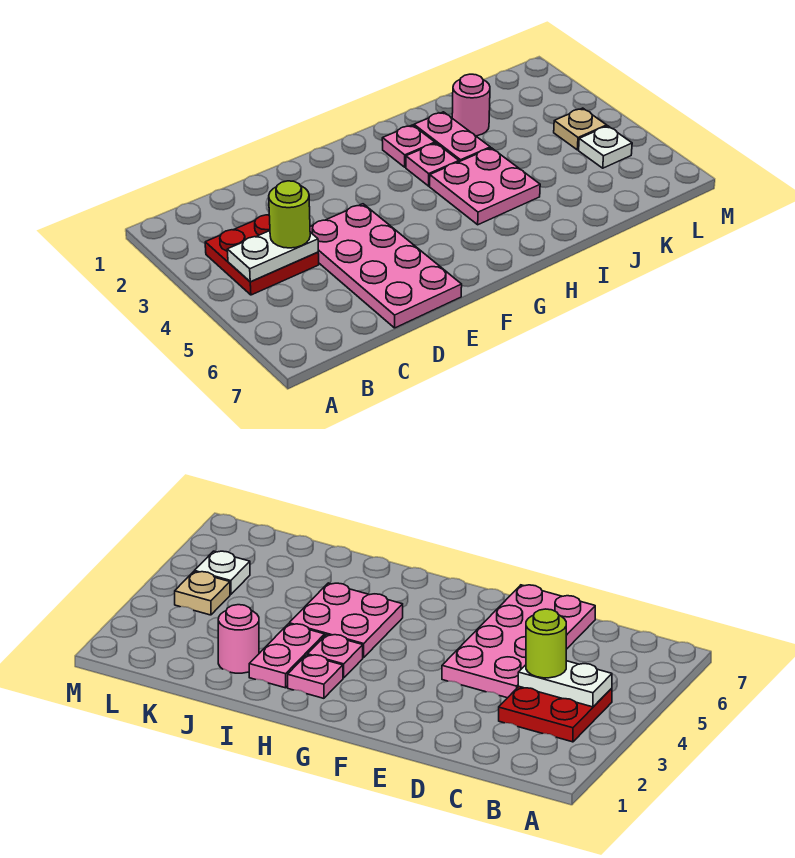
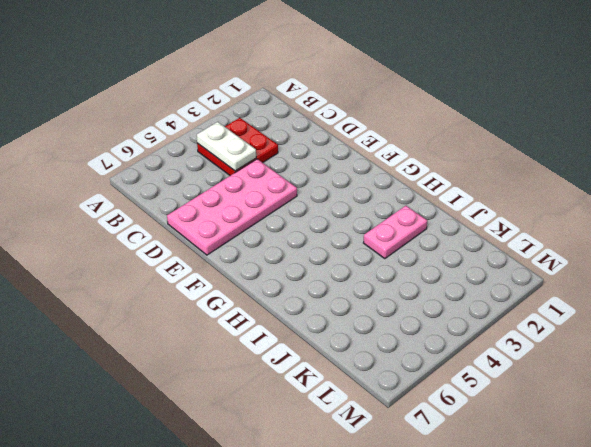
none -> pink plate H2 level 1
none -> pink plate H3 level 1

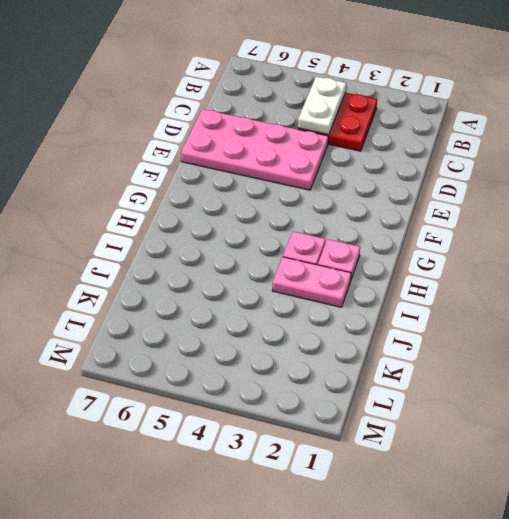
none -> pink plate H4:I5 level 1
none -> pink round brick J2 level 1

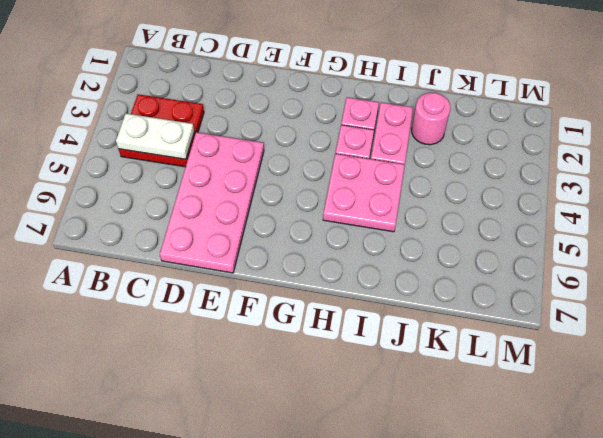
none -> tan plate L4 level 1
none -> white plate L5 level 1

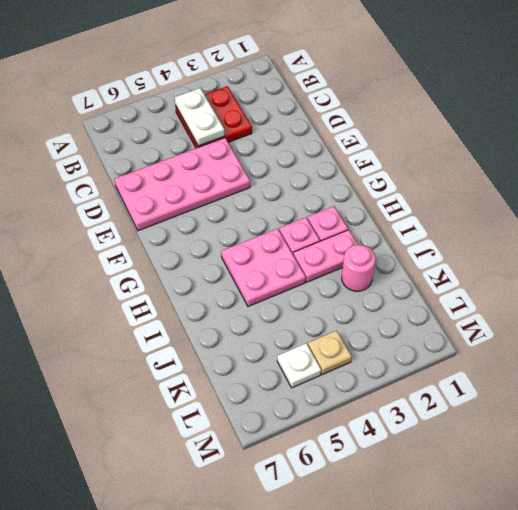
none -> lime round brick C4 level 3

